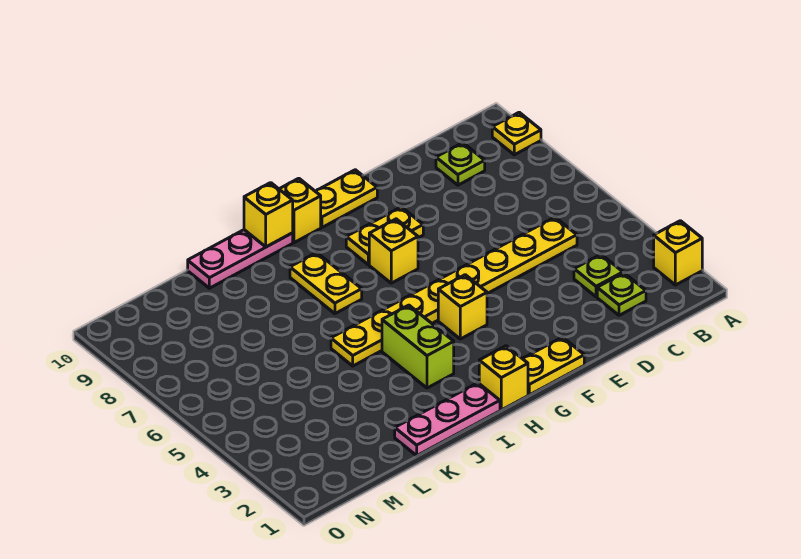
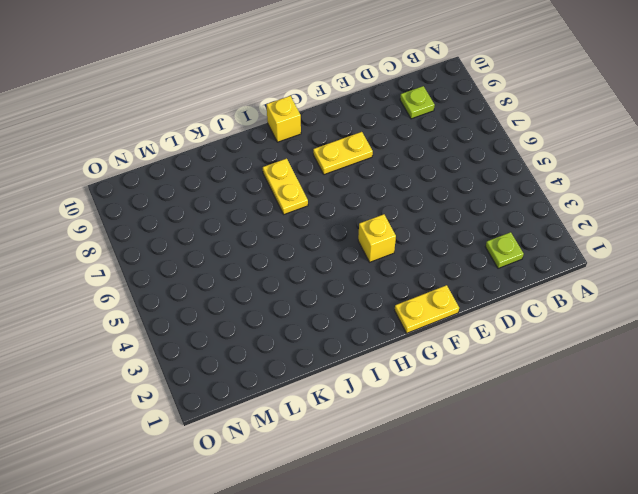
none -> yellow brick A2 level 1
none -> yellow plate A9 level 1
none -> lime plate C3 level 1

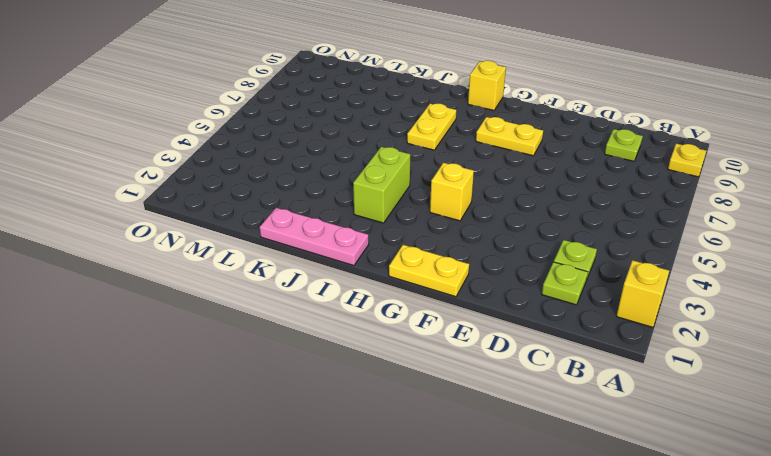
none -> yellow plate C5:J5 level 1
none -> yellow plate F10:G10 level 1
none -> yellow brick G7 level 1

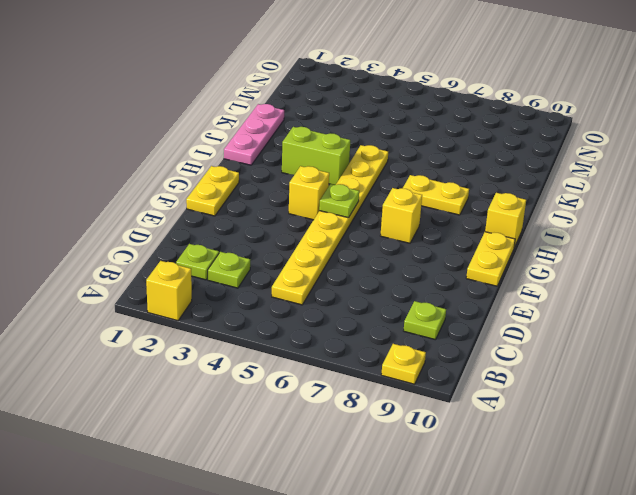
lime plate G5 level 2 -> none
none -> yellow plate F8:G8 level 1
none -> yellow brick H1 level 1
none -> pink plate I10:K10 level 1

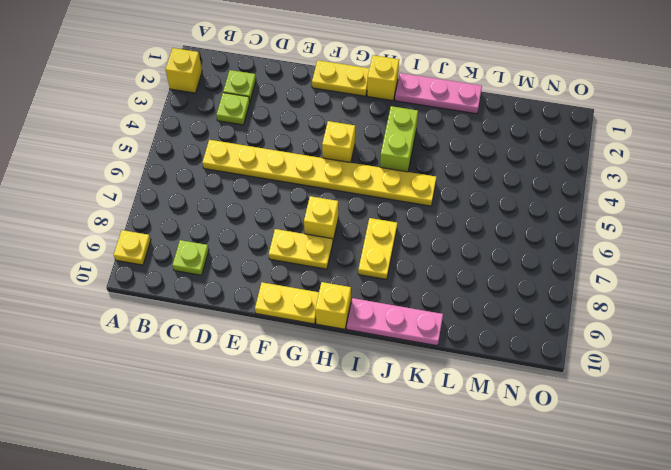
none -> yellow brick I10 level 2

